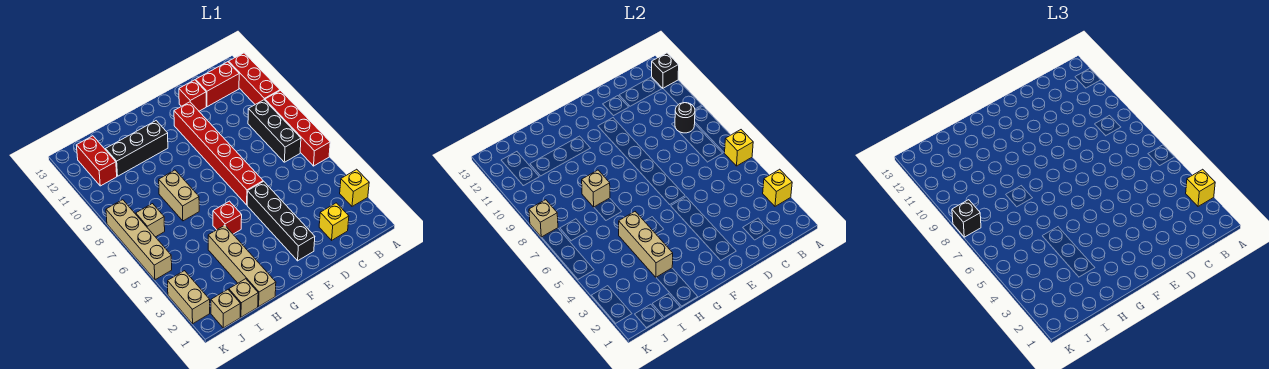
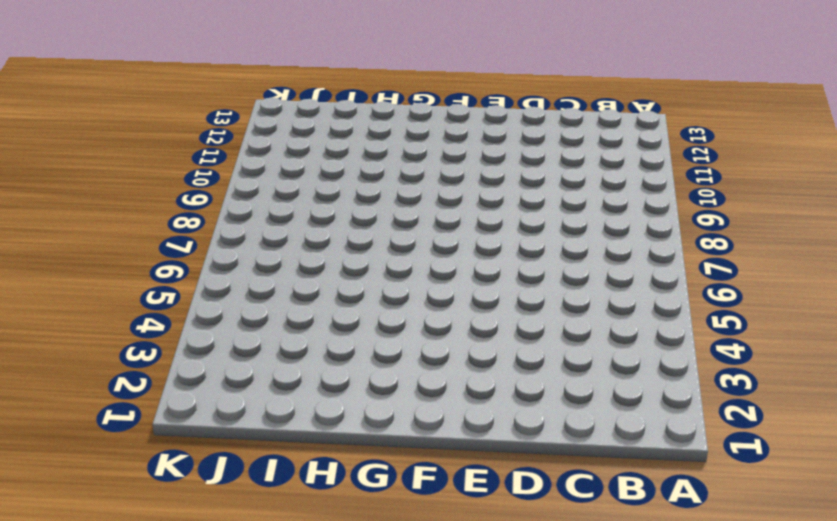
none -> yellow brick A3 level 1
none -> red brick A6:A9 level 1
none -> red brick A10:A12 level 1

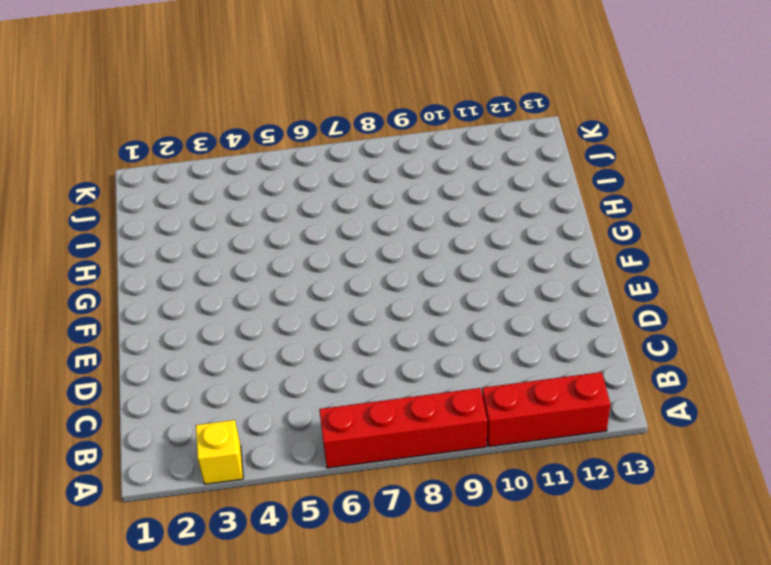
none -> black brick B7:B9 level 1
none -> red brick B12:C12 level 1
none -> yellow brick C2 level 1

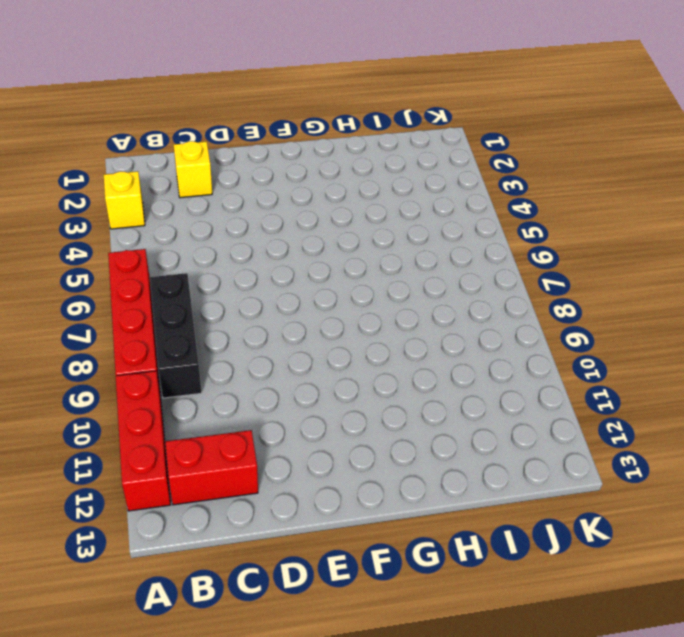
none -> red brick D12 level 1
none -> black brick E2:E5 level 1
none -> red brick E6:E11 level 1

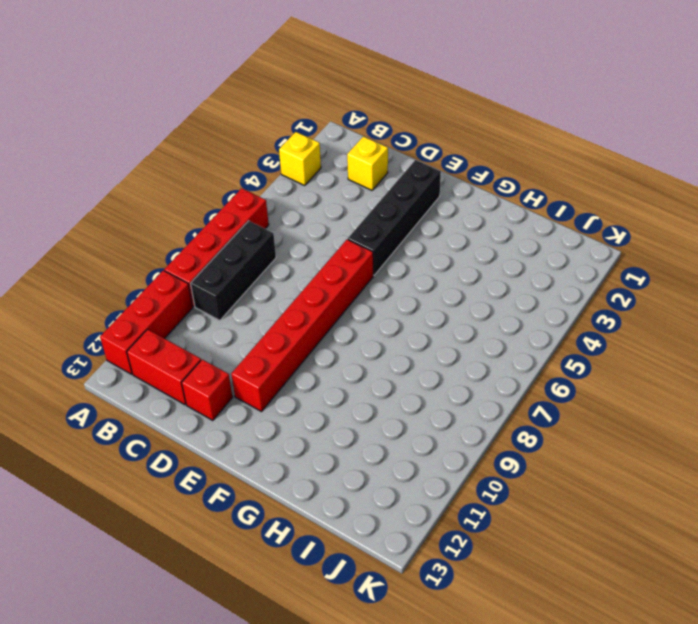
none -> red brick G5 level 1
none -> black brick G11:I11 level 1
none -> tan brick H1:H4 level 1

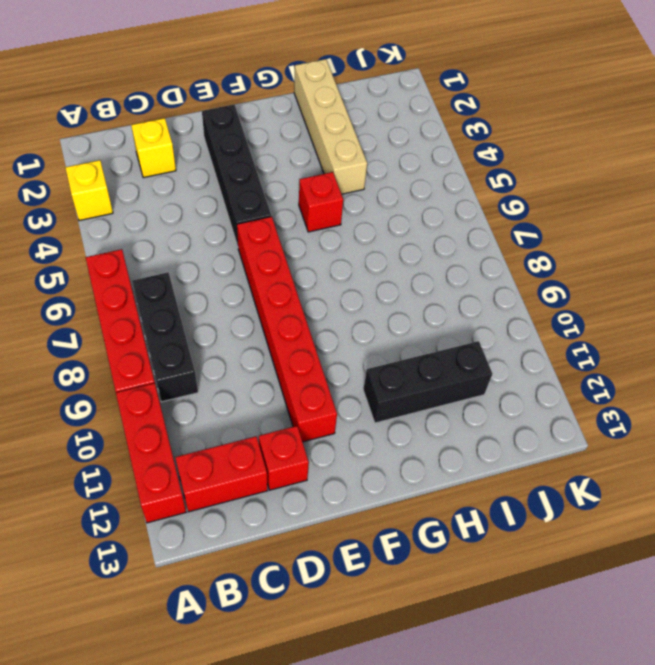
none -> tan brick H7:H8 level 1
none -> tan brick I1 level 1
none -> tan brick J1 level 1

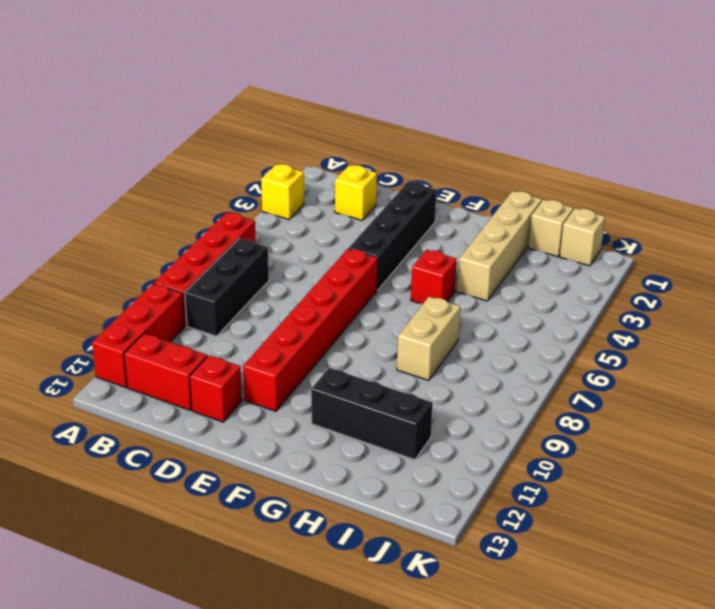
none -> tan brick J7 level 1
none -> red brick J11:J12 level 1
none -> tan brick K2:K3 level 1

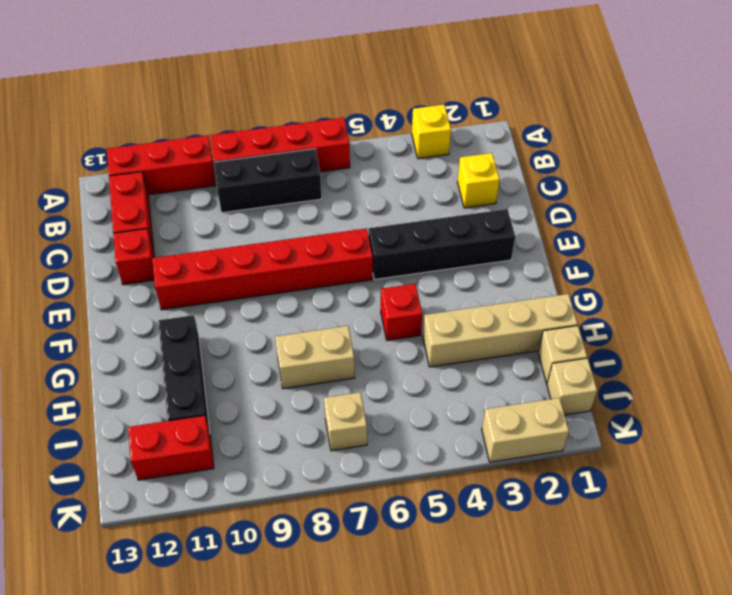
none -> tan brick K5:K8 level 1
none -> yellow brick A3 level 2
none -> yellow brick A6 level 2

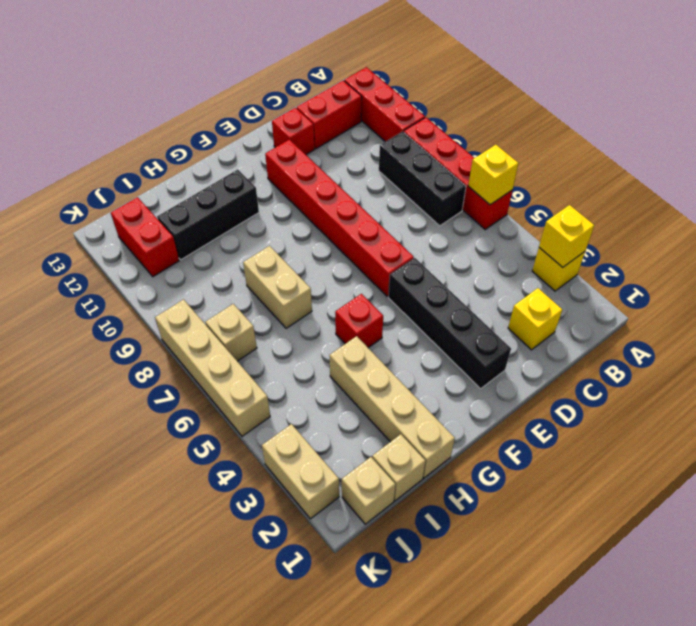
none -> black brick A12 level 2
none -> black round brick B9 level 2
none -> tan brick H3:H5 level 2

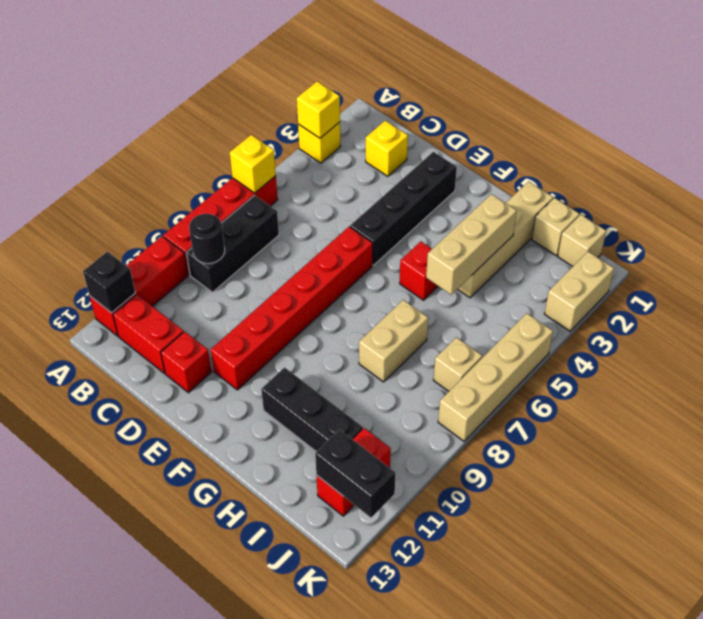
black brick J12:K12 level 2 -> none
none -> tan brick H8 level 2
none -> tan brick K8 level 2
none -> yellow brick A3 level 3

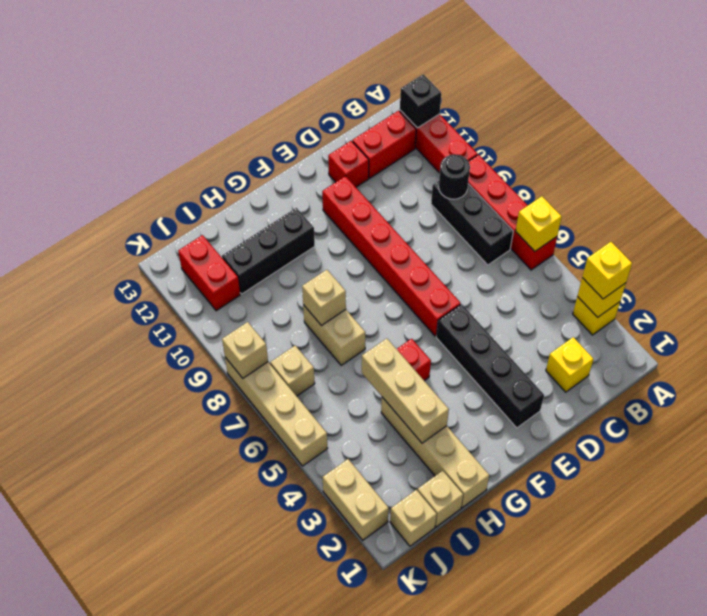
none -> black brick K8 level 3

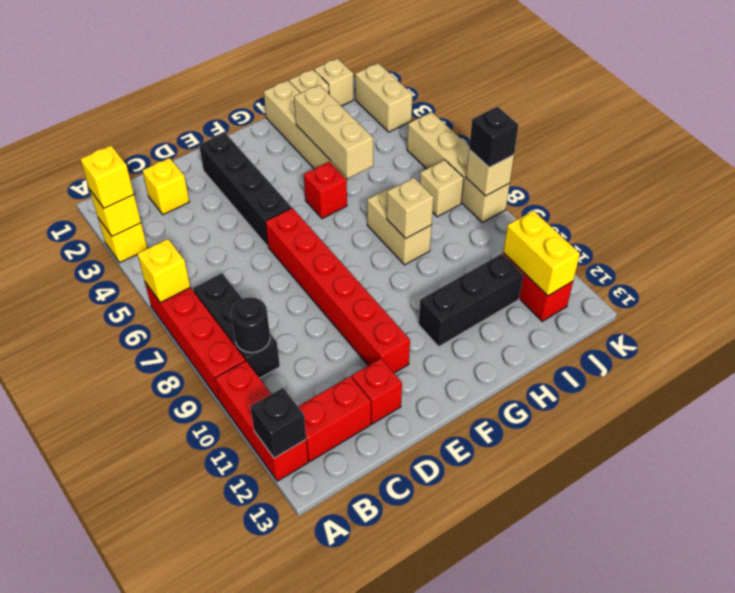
yellow brick J11:J12 level 2 -> none

